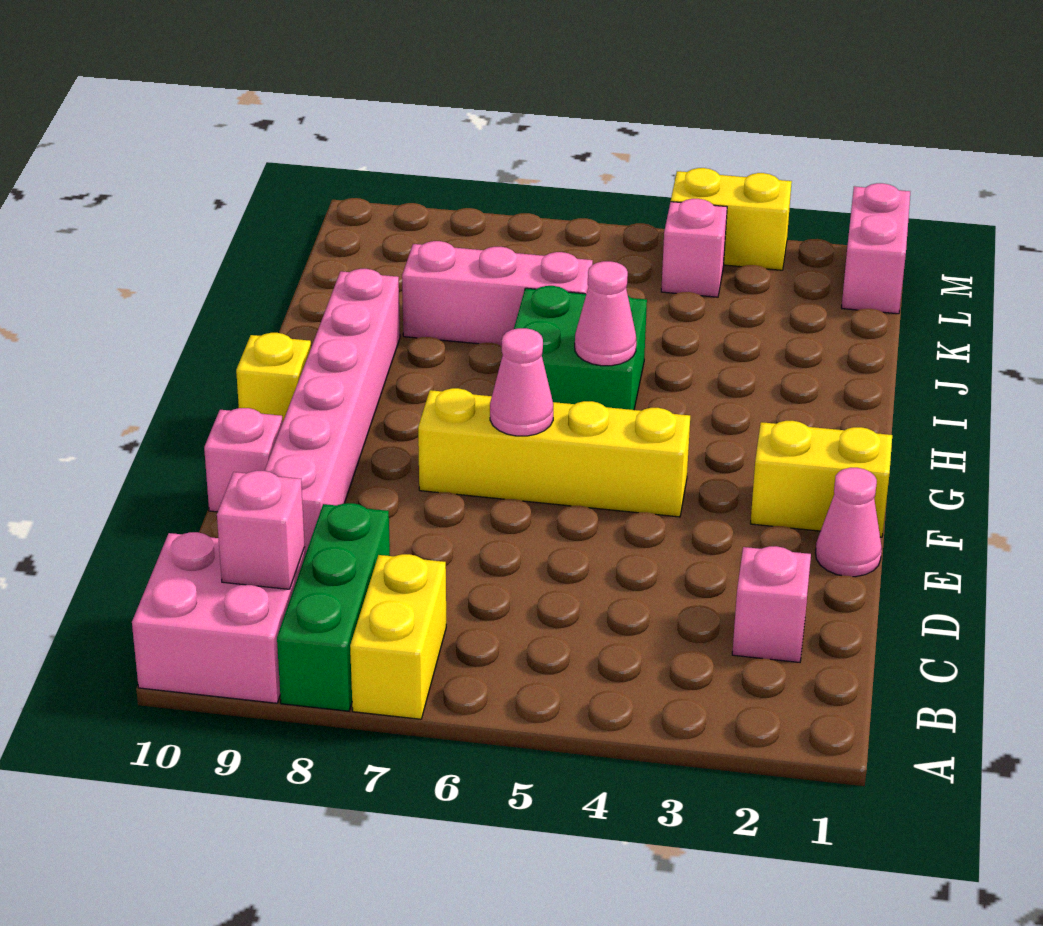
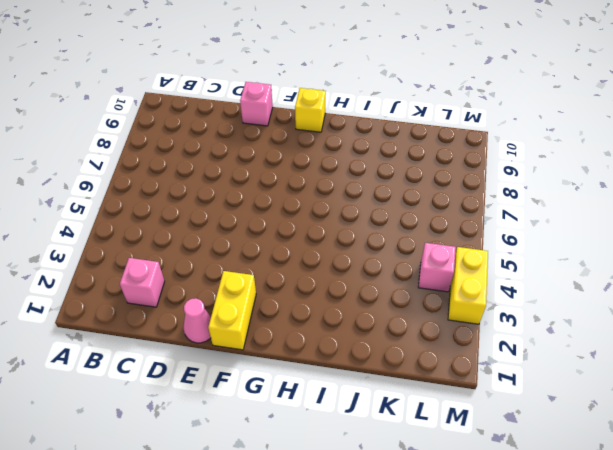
none -> yellow brick A7:B7 level 1
none -> green brick A8:C8 level 1
none -> pink brick A9:B10 level 1

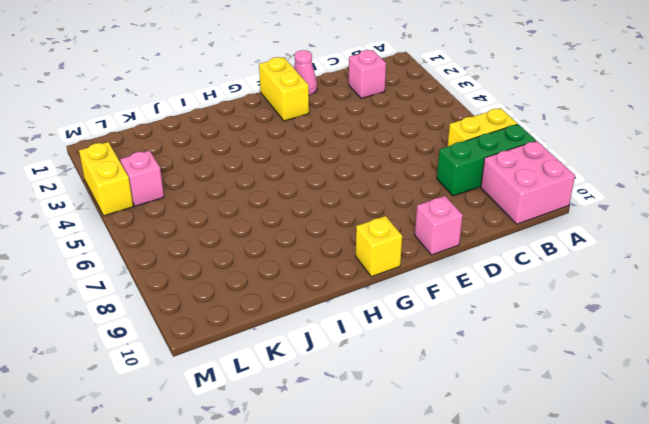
none -> pink brick D9:I9 level 1
none -> yellow brick F4:F7 level 1
none -> green brick H5:I6 level 1

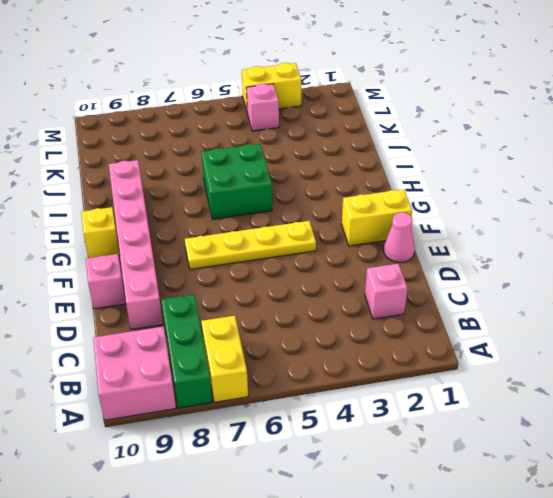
yellow plate F4:F7 level 1 -> yellow brick F4:F7 level 1
none -> pink brick J6:J8 level 1
none -> pink brick L1:M1 level 1
none -> pink brick B9 level 2

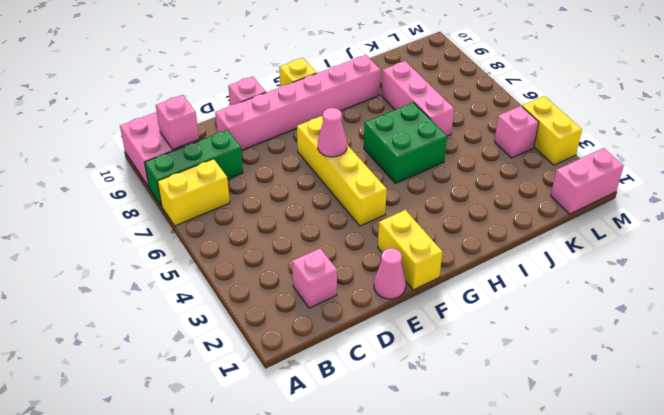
none -> pink cone H5 level 2

